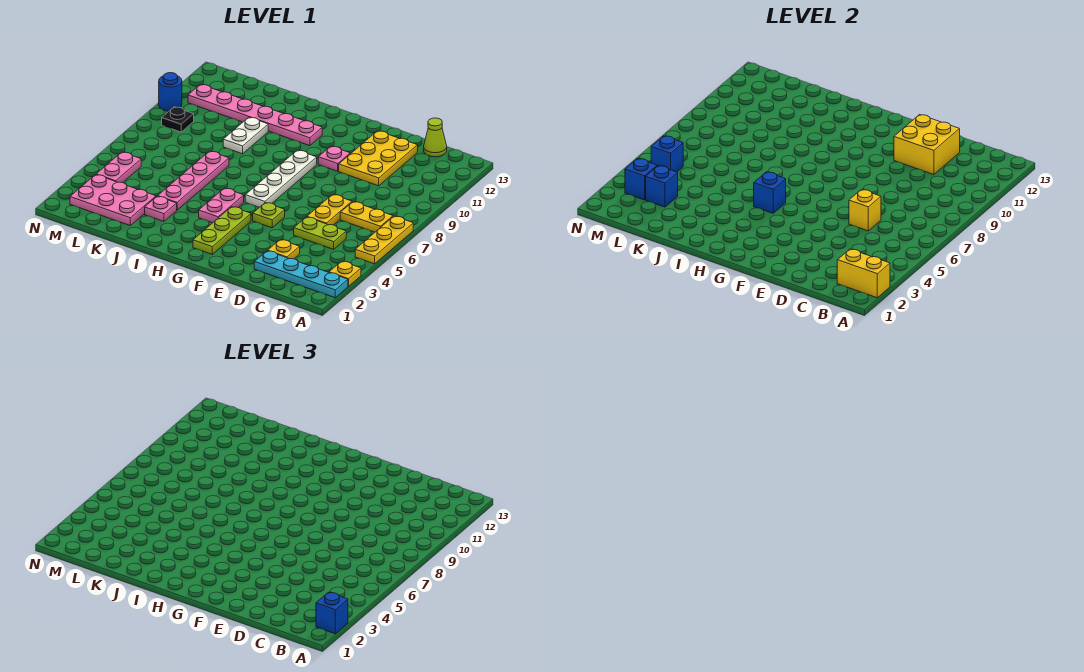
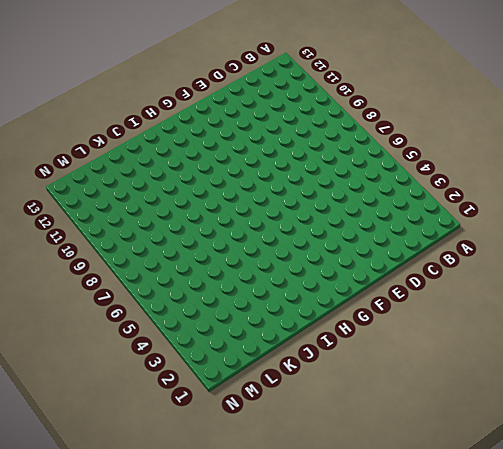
none -> cyan plate A2:D2 level 1
none -> yellow plate A3 level 1
none -> yellow plate A5:A7 level 1
none -> yellow plate B7:C7 level 1

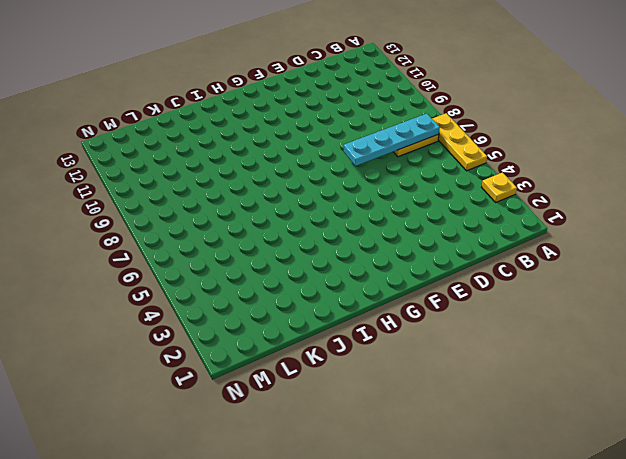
cyan plate B7:E7 level 2 -> cyan plate A2:D2 level 1
none -> lime plate C5:D5 level 1
none -> lime cone C13 level 1
none -> yellow plate D3 level 1
none -> yellow plate D6:D7 level 1

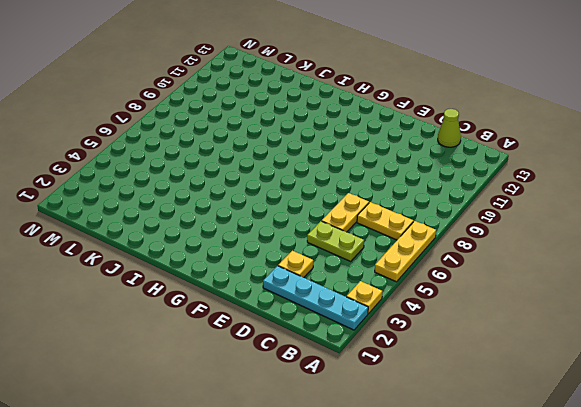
none -> yellow plate D10:E12 level 1
none -> lime plate F5 level 1
none -> pink plate F10 level 1
none -> lime plate G2:G4 level 1

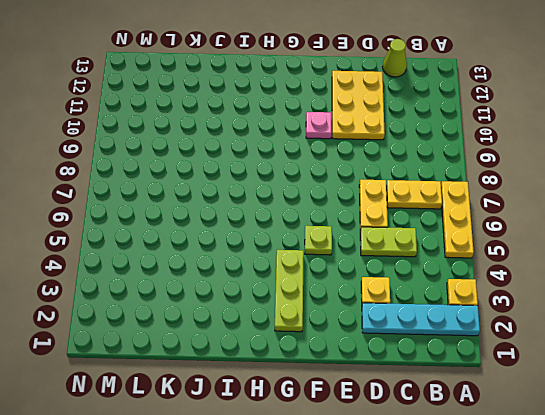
none -> white plate G6:G9 level 1
none -> pink plate H4:H5 level 1
none -> pink plate H11:M11 level 1
none -> pink plate J3 level 1

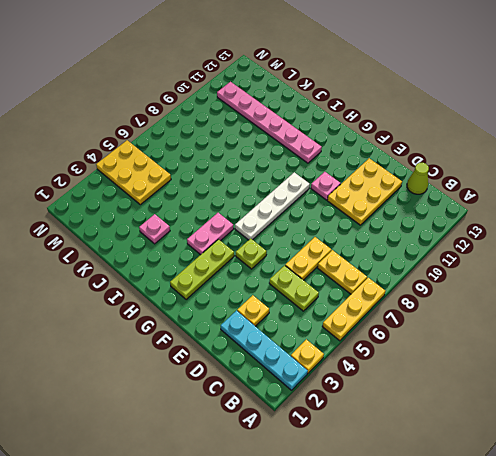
yellow plate L4:N5 level 1 -> pink plate M4:M5 level 1
none -> pink plate J4:J7 level 1
none -> white plate J9:J10 level 1
none -> pink plate K2:M3 level 1
none -> black plate M9 level 1

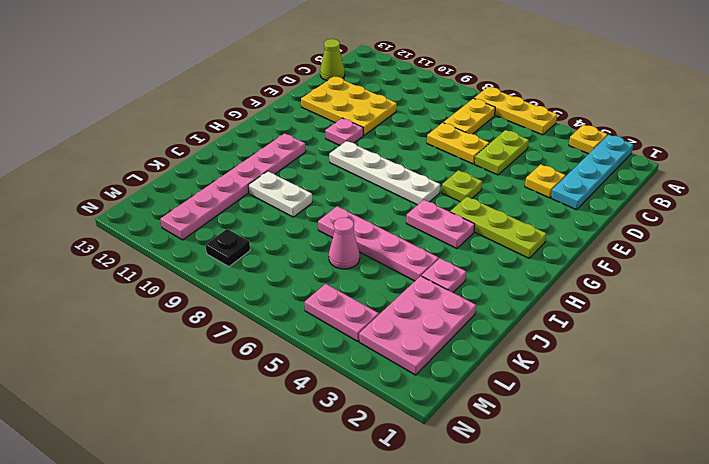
pink cone K6 level 1 -> none
none -> blue round brick N10 level 1
none -> yellow brick A2:B2 level 2
none -> yellow brick D6 level 2
none -> yellow brick D11:E12 level 2

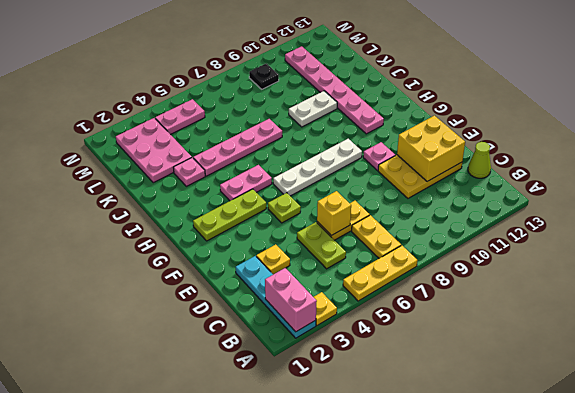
pink brick A2:B2 level 2 -> yellow brick A2:B2 level 2
none -> blue round brick N10 level 1
none -> blue brick H5 level 2
none -> blue brick L3 level 2
none -> blue brick M3 level 2

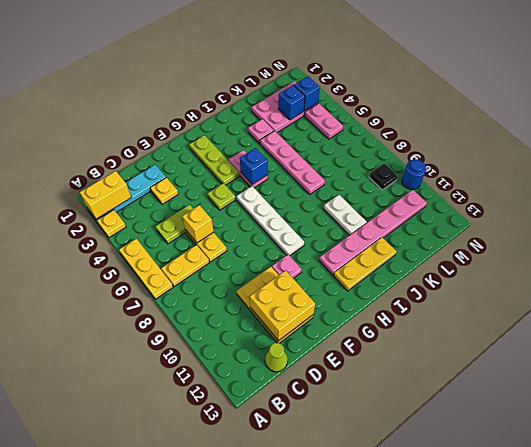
yellow plate H12:J12 level 1 -> none
none -> blue brick M5 level 2
none -> blue brick A2 level 3

